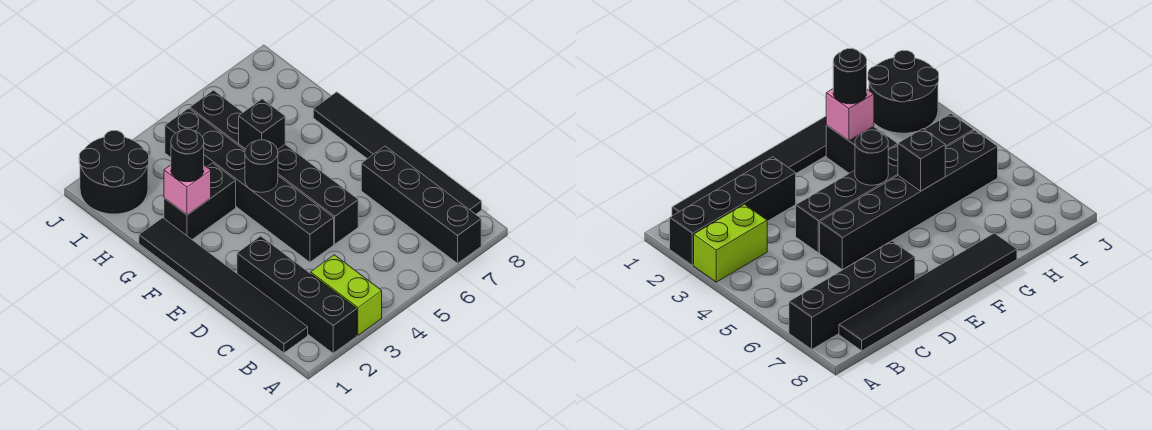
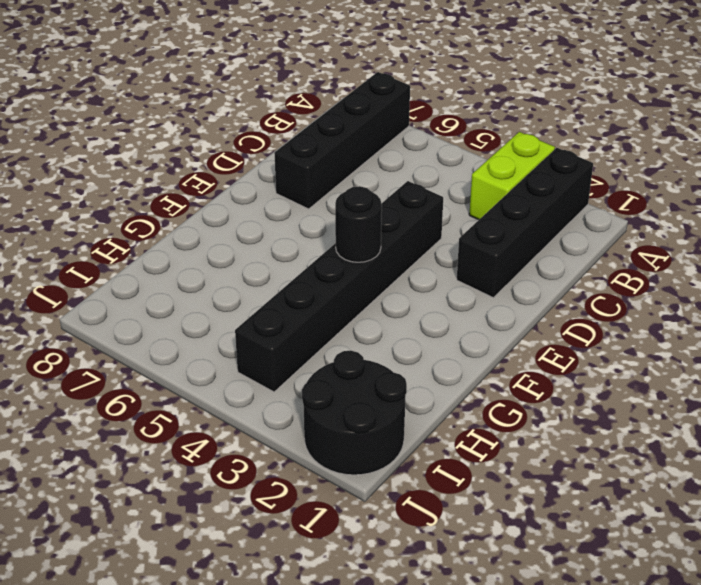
none -> black tile B1:G1 level 1
none -> black tile B8:G8 level 1
none -> black brick D5:I5 level 1

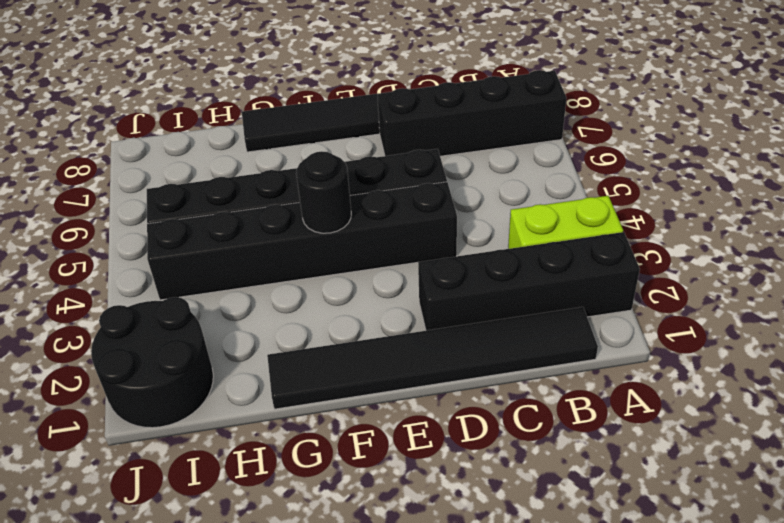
none -> black brick G2:G3 level 1
none -> pink brick G2 level 2
none -> black brick G5 level 2

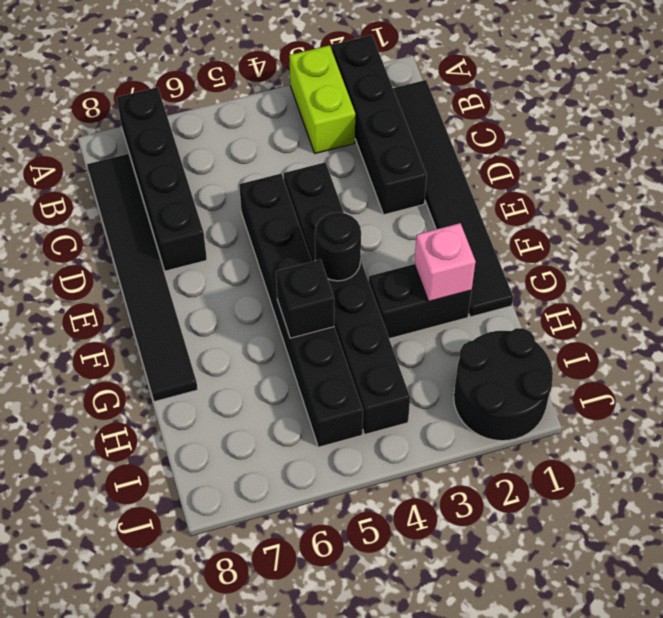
none -> black round brick G2 level 3

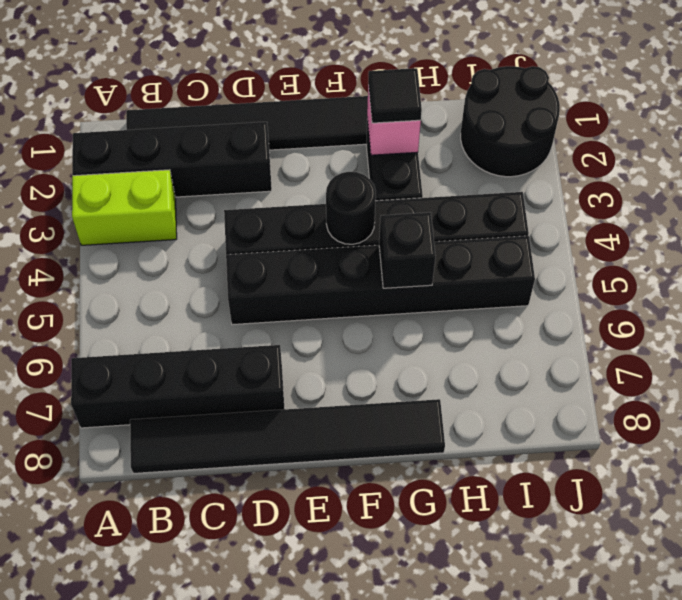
black tile G2 level 3 -> black round brick G2 level 3

